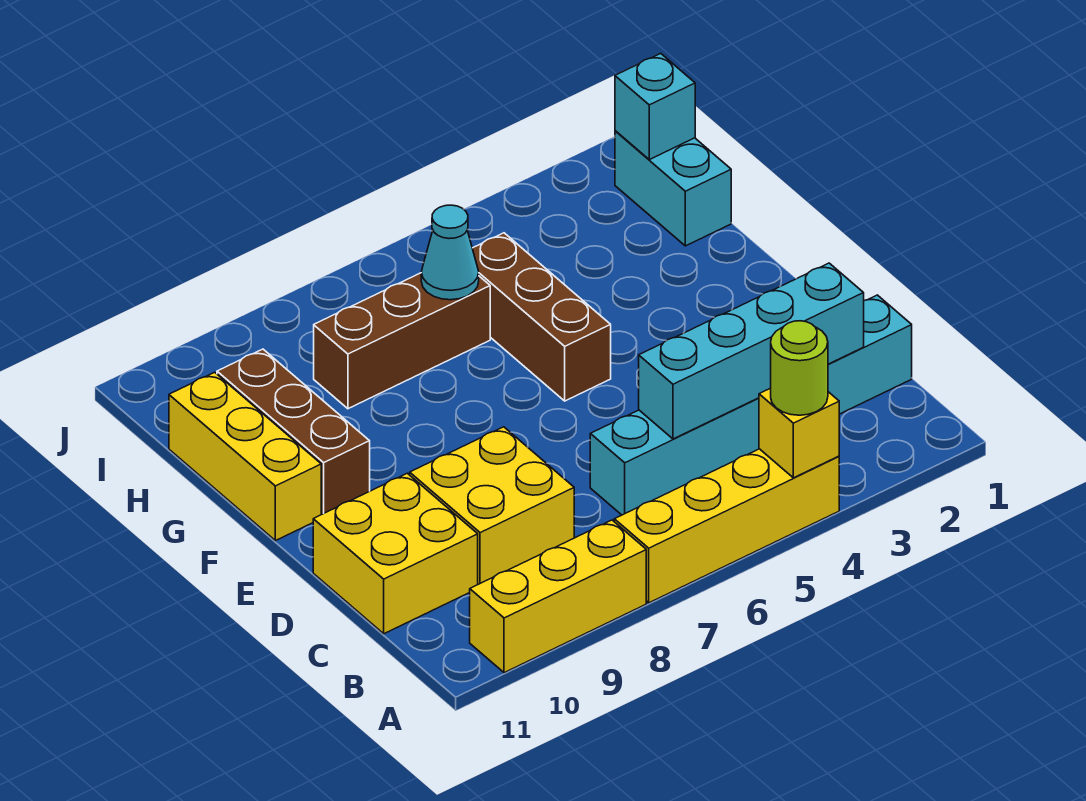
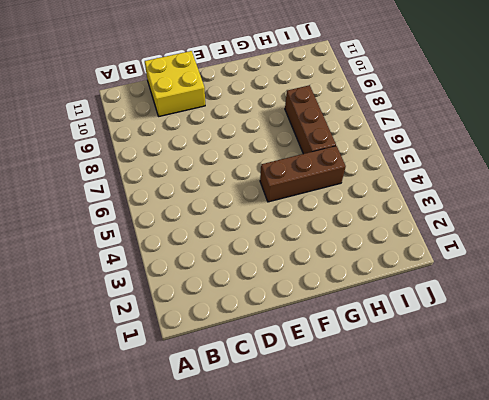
none -> yellow brick A4:A7 level 1
none -> yellow brick A8:A10 level 1
none -> cyan brick C1:C6 level 1

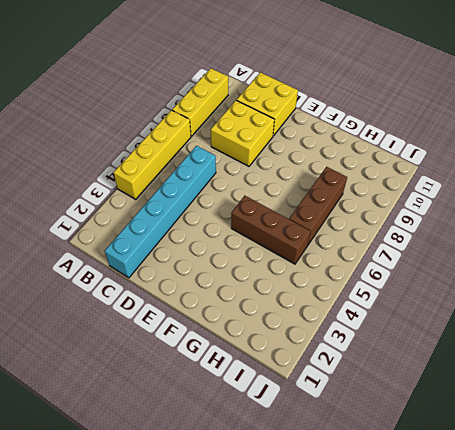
none -> brown brick F10:H10 level 1
none -> yellow brick F11:H11 level 1
none -> cyan brick H1:I1 level 1

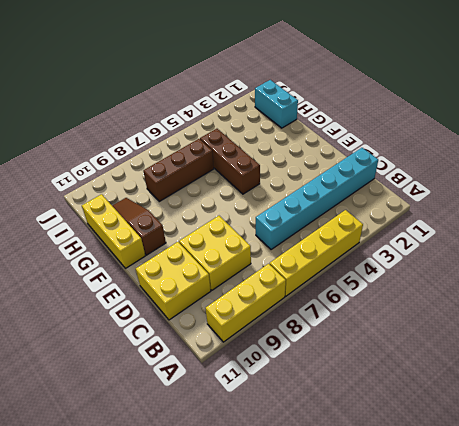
brown slope F10:H10 level 1 top F -> brown brick F10:H10 level 1
none -> yellow brick A4 level 2
none -> cyan brick C2:C5 level 2
none -> cyan cone H6 level 2

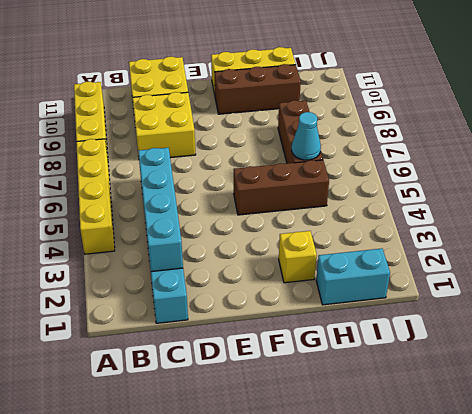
yellow brick G2 level 1 -> yellow brick A4 level 2
none -> cyan brick I1 level 2
none -> lime round brick A4 level 3

